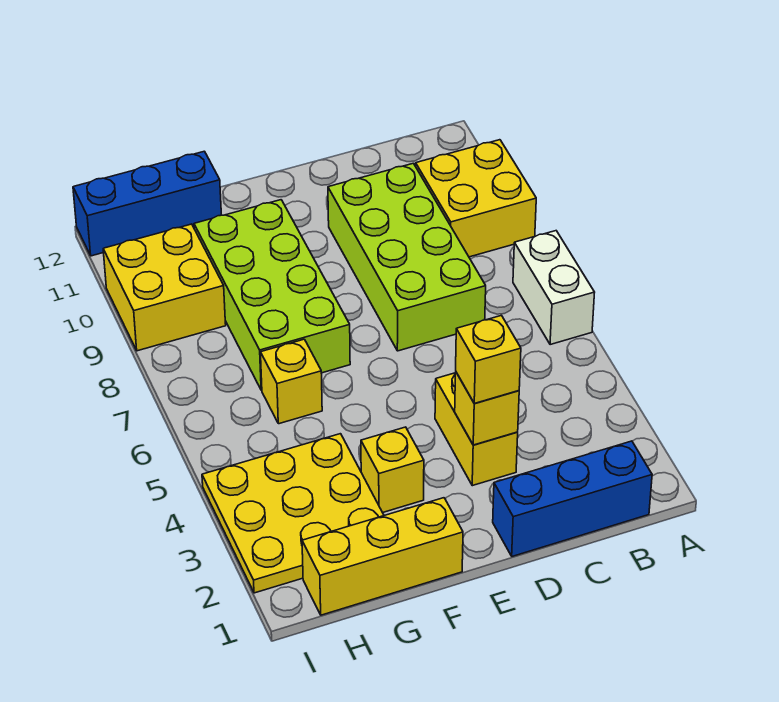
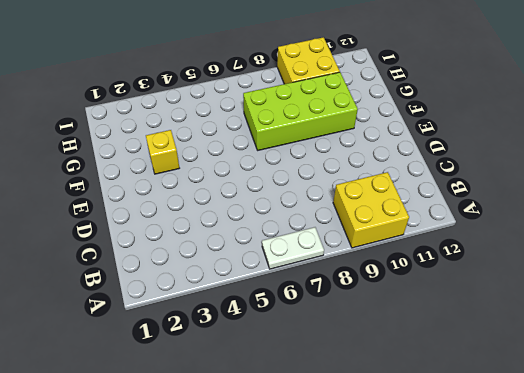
white plate A6:A7 level 1 -> white brick A6:A7 level 1
none -> blue brick B1:D1 level 1
none -> lime brick C7:D10 level 1
none -> yellow brick D3:D4 level 1

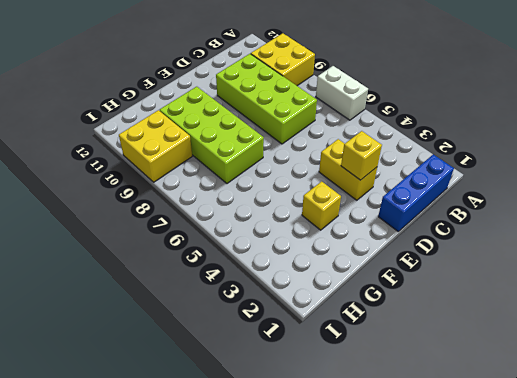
none -> yellow brick F1:H1 level 1
none -> yellow plate G2:I4 level 1
none -> yellow brick G6 level 1

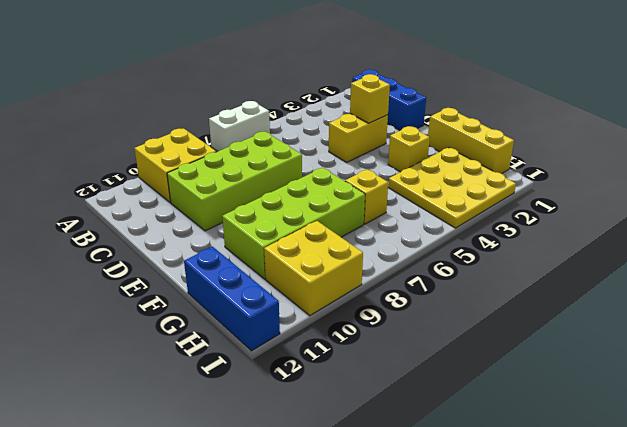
none -> yellow brick D3 level 3

